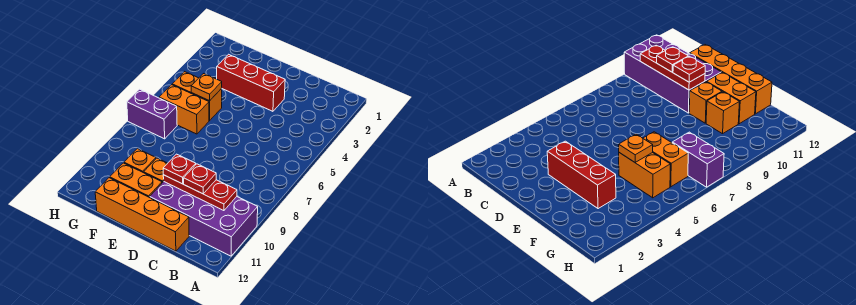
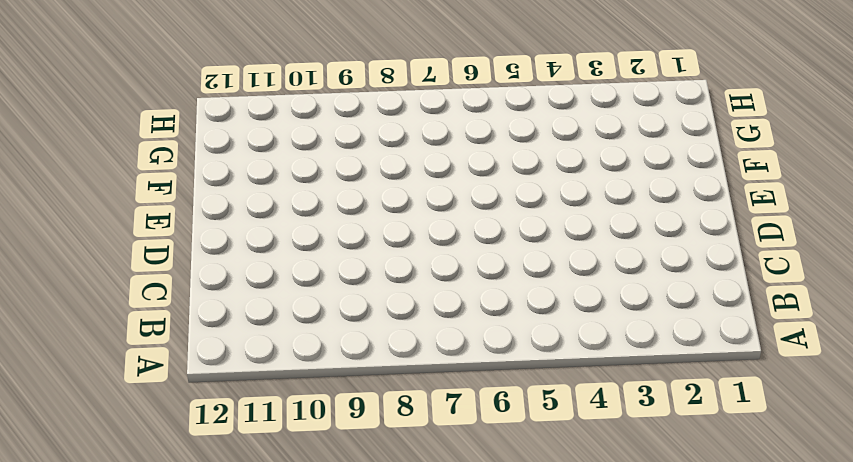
none -> purple brick A10:D11 level 1
none -> orange brick C12:F12 level 1
none -> red brick D3:F3 level 1

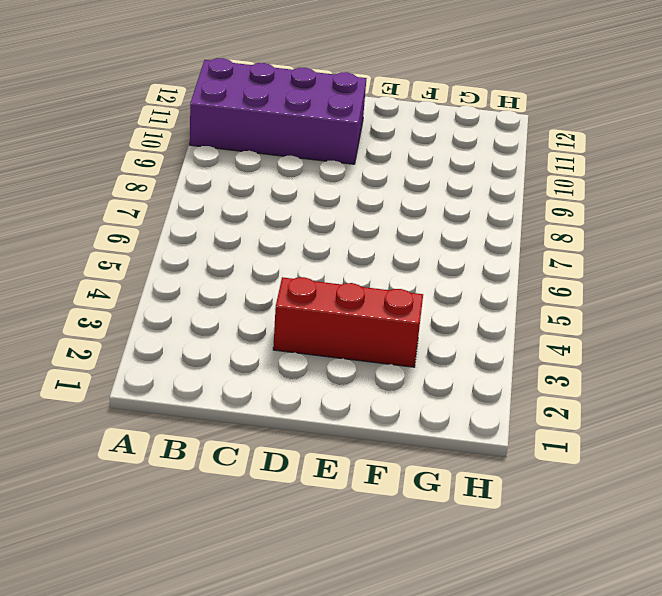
none -> orange brick C12:F12 level 1
none -> orange brick E10 level 1
none -> orange brick E11:F11 level 1

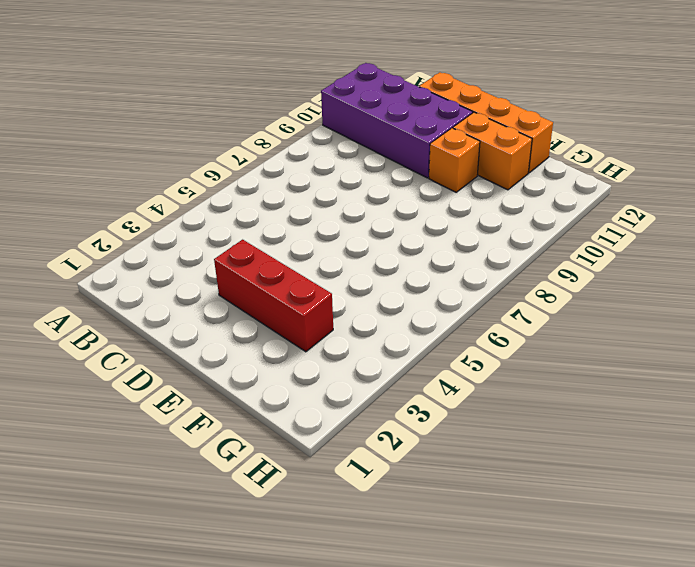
none -> orange brick F5:G5 level 1
none -> orange brick F6:G6 level 1
none -> orange brick F10 level 1

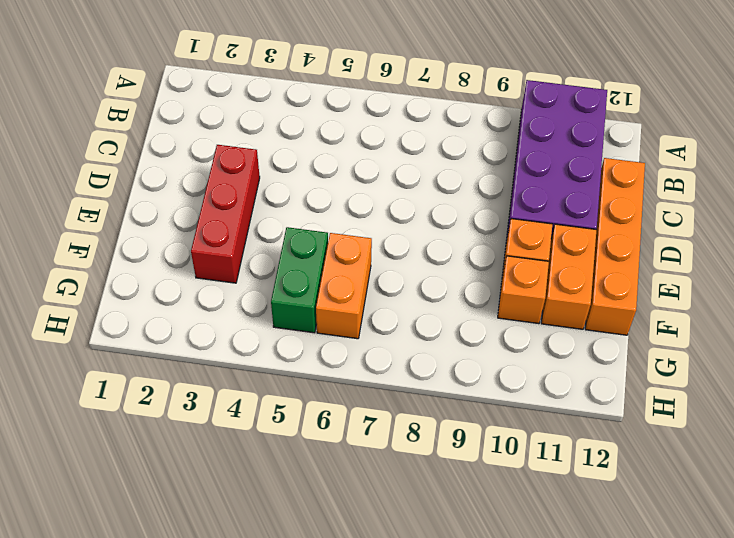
green brick F5:G5 level 1 -> orange brick F5:G5 level 1
none -> purple brick G7:H7 level 1
none -> red plate B10:D10 level 2
none -> orange plate F5 level 2

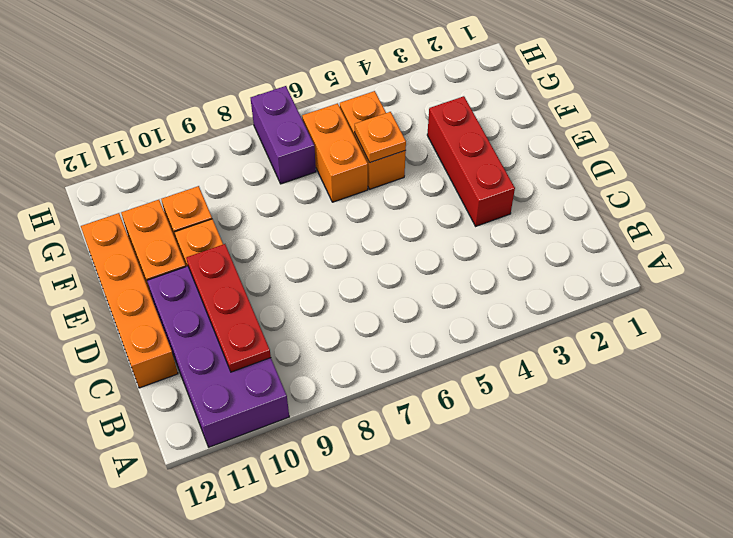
none -> red plate C10 level 3
none -> red plate D10 level 3

